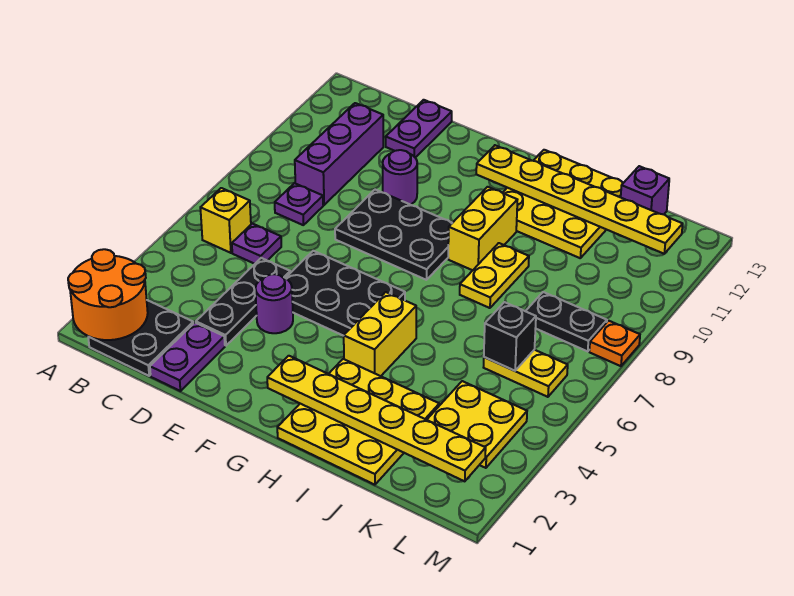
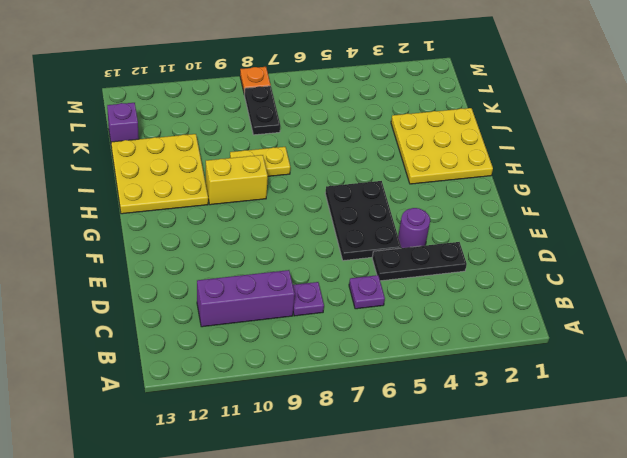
none -> black plate B1:C2 level 1
none -> yellow brick B6 level 1
none -> purple plate D1:D2 level 1

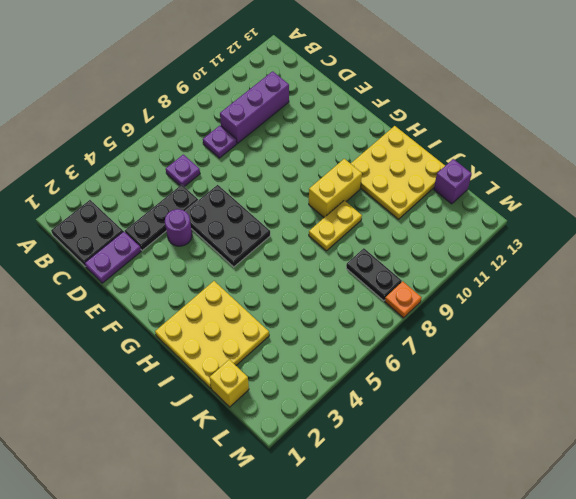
yellow brick K1 level 1 -> yellow brick B6 level 1
none -> purple plate D12:D13 level 1
none -> black plate E8:G9 level 1
none -> purple round brick E10 level 1

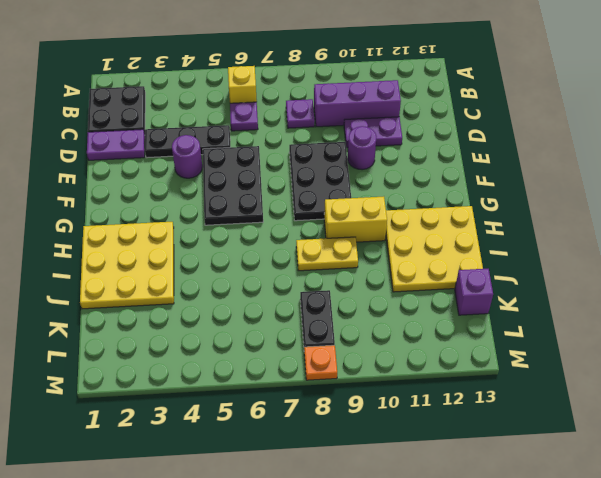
purple plate D10:D11 level 1 -> purple plate D12:D13 level 1
none -> yellow brick H4:H5 level 1
none -> yellow plate K3:L4 level 1
none -> yellow plate K6:L6 level 1

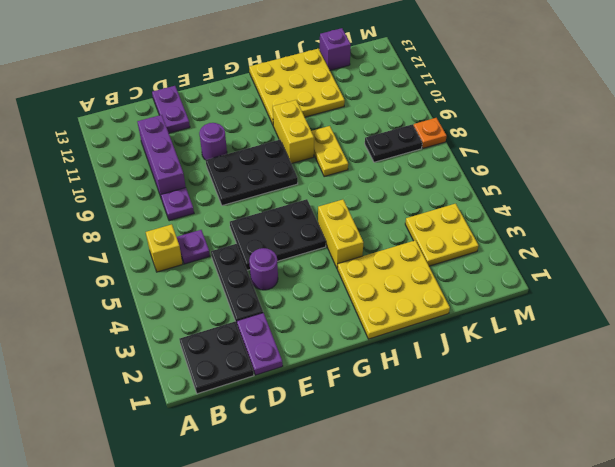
none -> yellow plate K6:L6 level 1
none -> orange round brick A1:B2 level 2
none -> yellow plate G2:L2 level 2

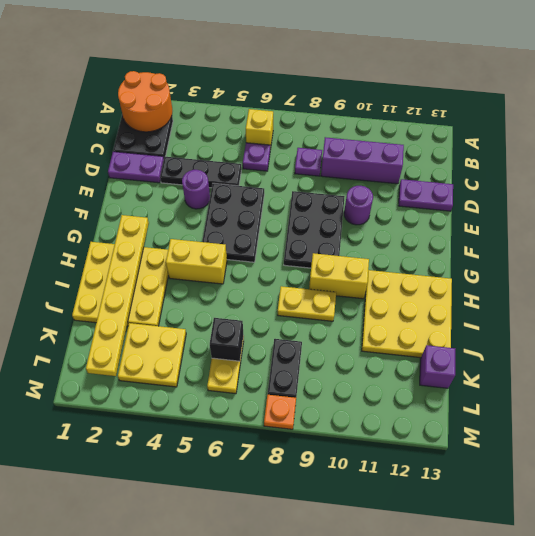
none -> yellow plate G12:L12 level 2

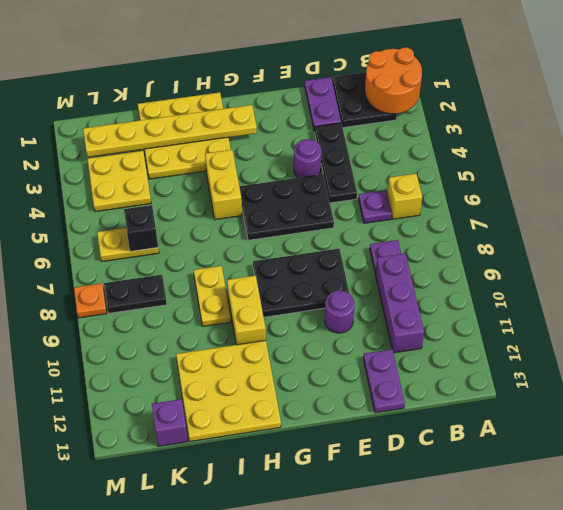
none -> yellow plate G12:L12 level 2

